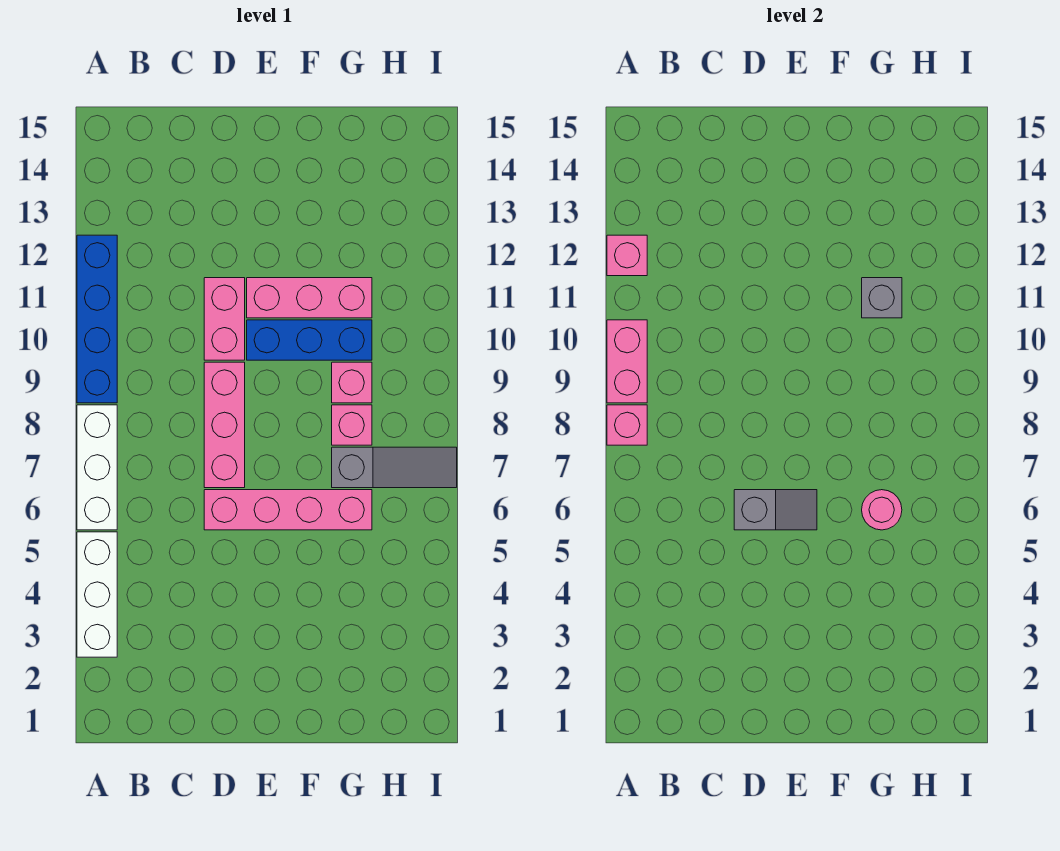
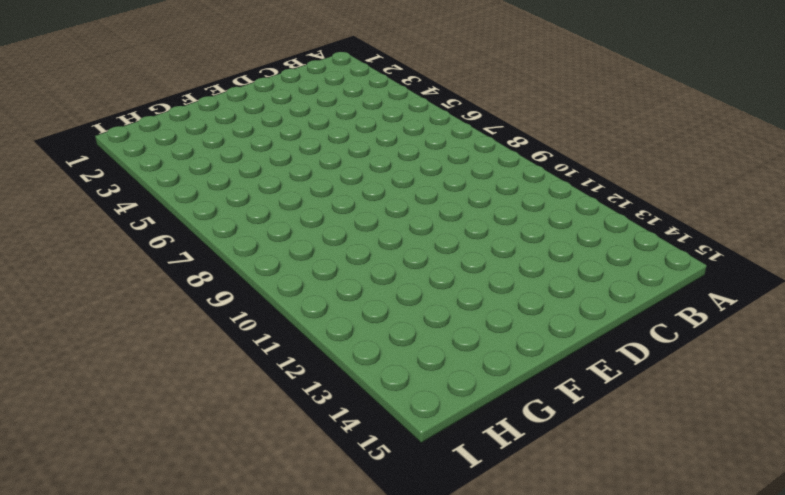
none -> white brick A3:A5 level 1
none -> white brick A6:A8 level 1
none -> blue brick A9:A12 level 1

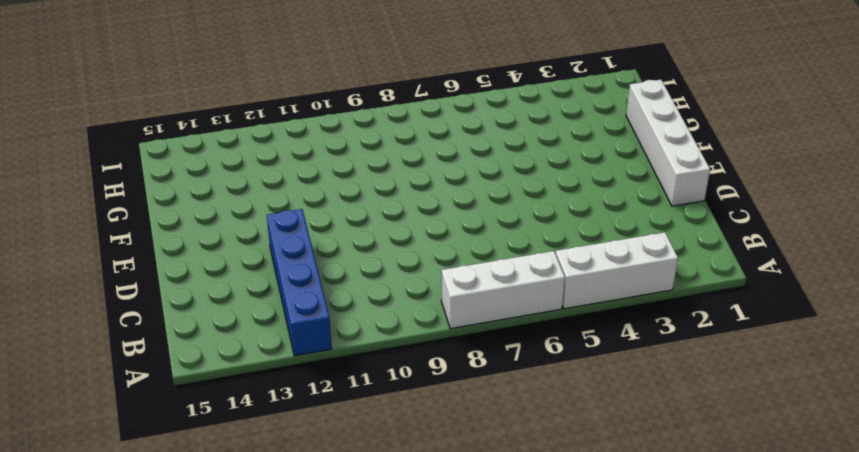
blue brick A12:D12 level 1 -> blue brick A9:A12 level 1
white brick D1:G1 level 1 -> none
none -> pink brick D6:G6 level 1
none -> pink brick D7:D9 level 1
none -> pink brick D10:D11 level 1

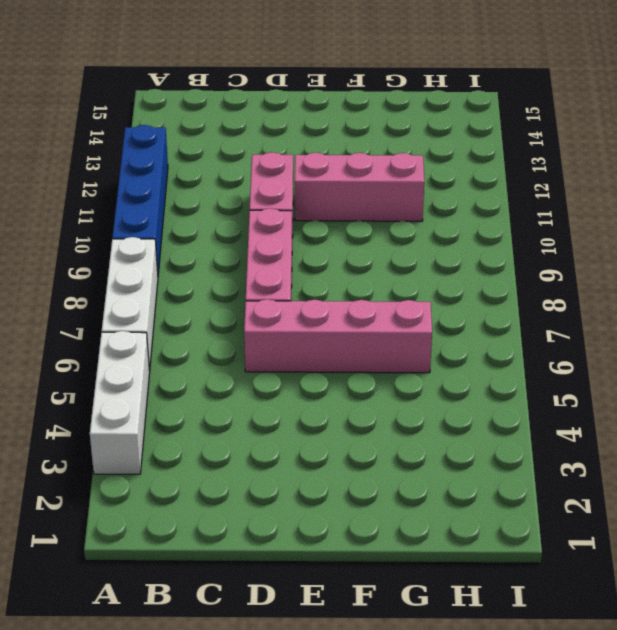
none -> blue brick E10:G10 level 1
none -> grey slope G7:I7 level 1 top G
none -> pink brick G8 level 1

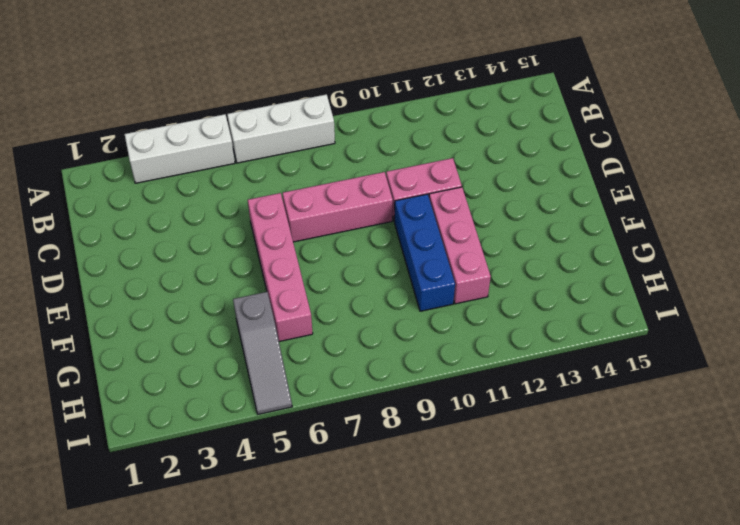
grey slope G5:I5 level 1 top G -> grey slope G7:I7 level 1 top G
none -> blue brick A9:A12 level 1
none -> pink brick G8 level 1
none -> pink brick G9 level 1

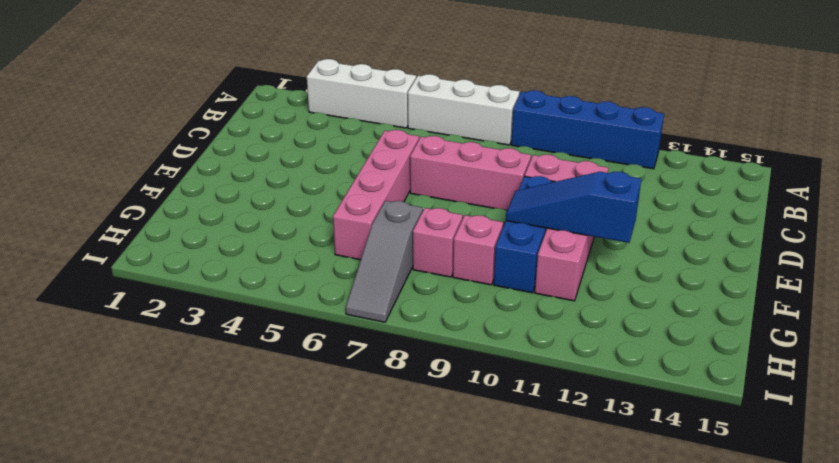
blue slope F10:F12 level 2 top 12 -> none
none -> pink brick A8 level 2
none -> pink brick A9:A10 level 2
none -> pink brick A12 level 2

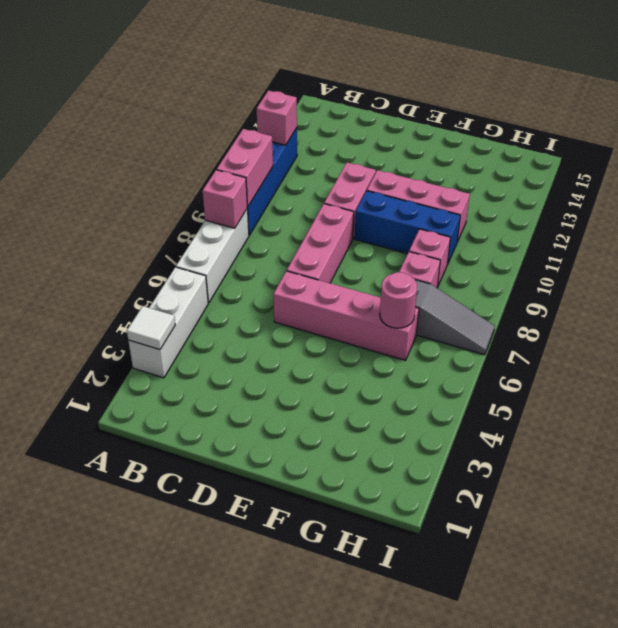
white tile A3 level 2 -> none
none -> grey slope D6:E6 level 2 top D
none -> grey brick G11 level 2

